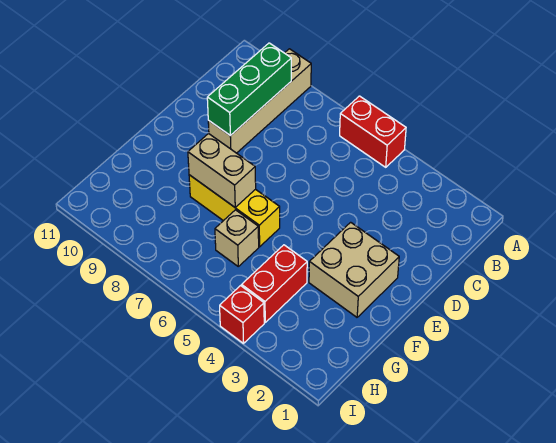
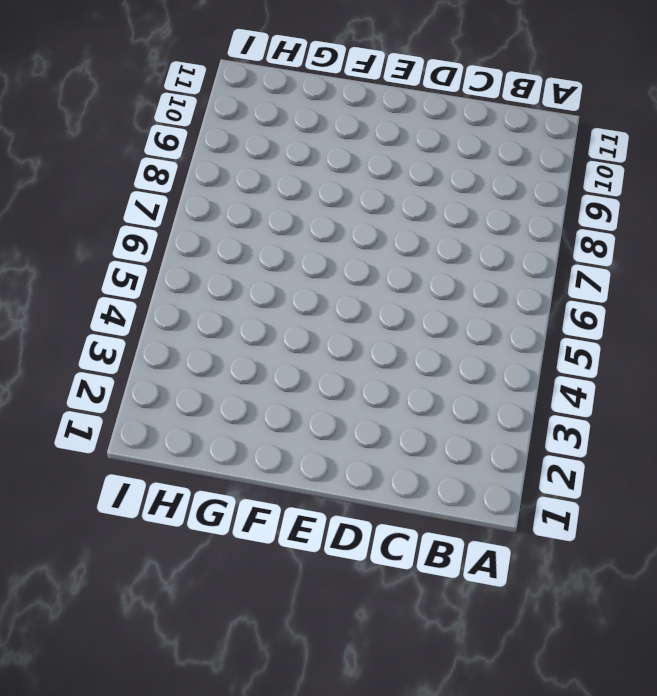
none -> red brick A5:A6 level 1
none -> tan brick A9:D9 level 1

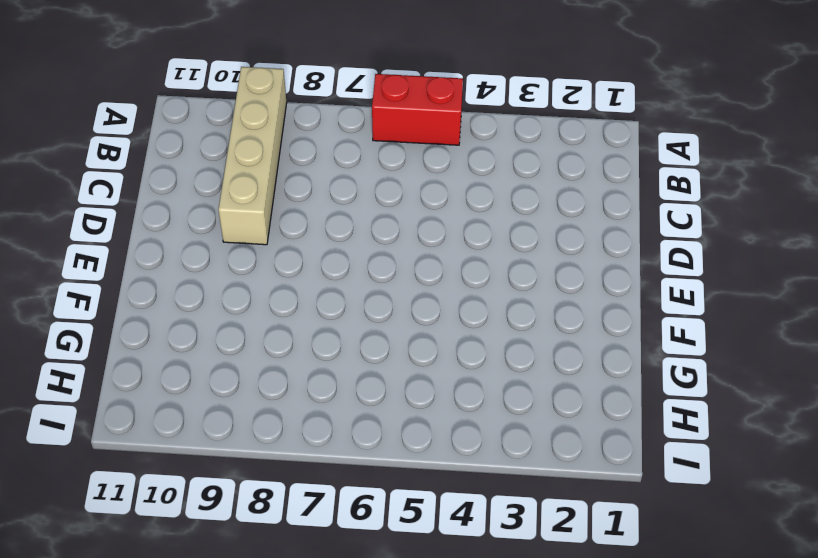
none -> tan brick E2:F3 level 1
none -> yellow brick F6:F8 level 1

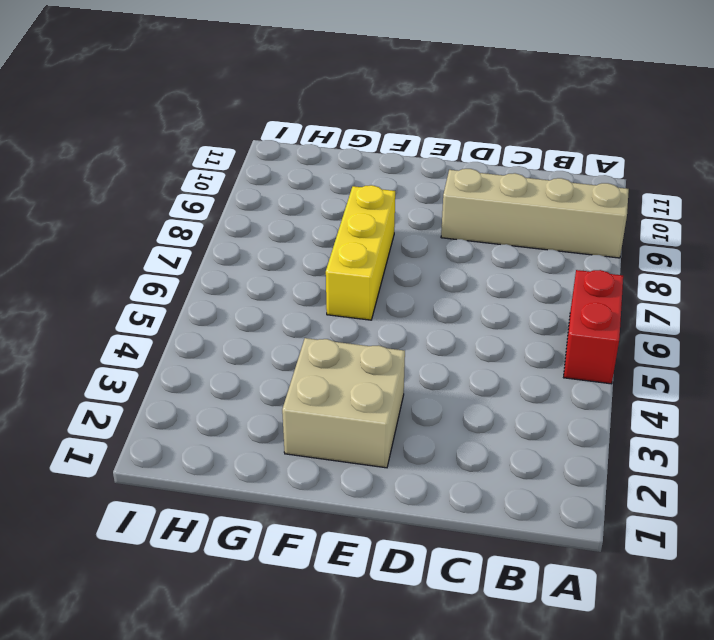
none -> red brick G4:H4 level 1
none -> tan brick G6 level 1

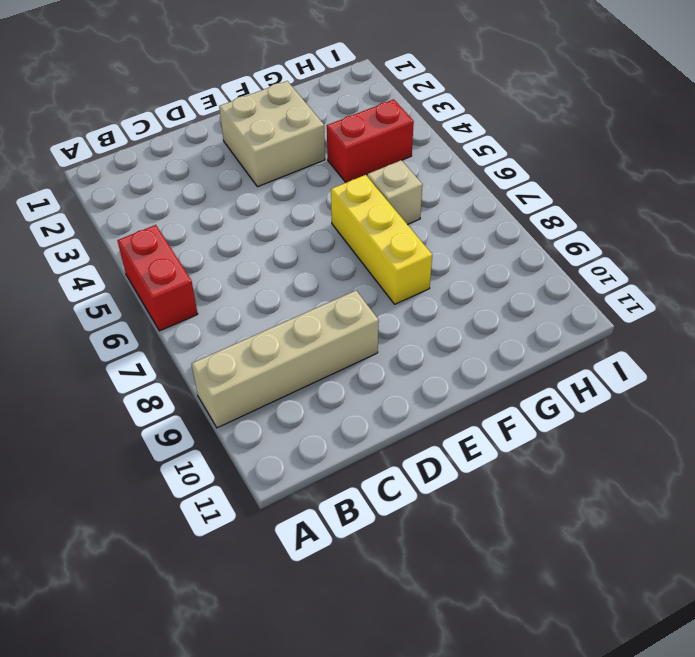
none -> red brick I4 level 1
none -> green brick B9:D9 level 2

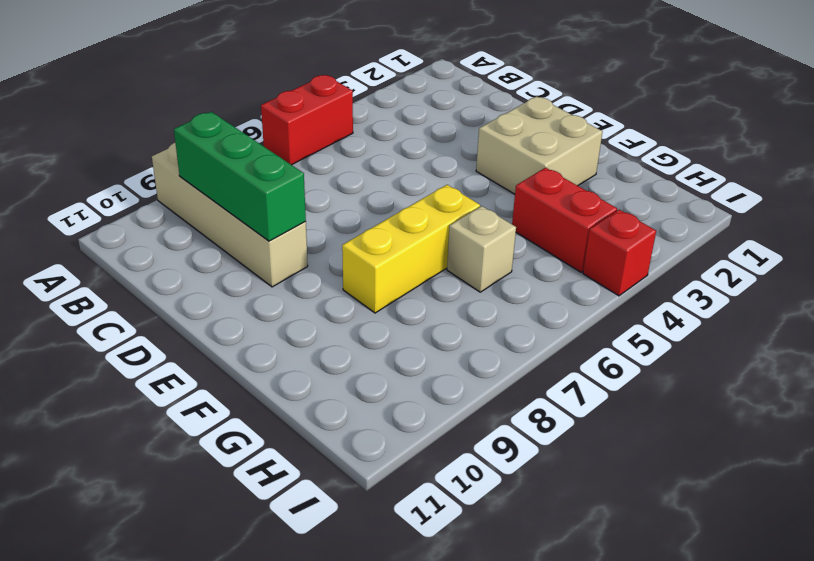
none -> tan brick F7:F8 level 2

